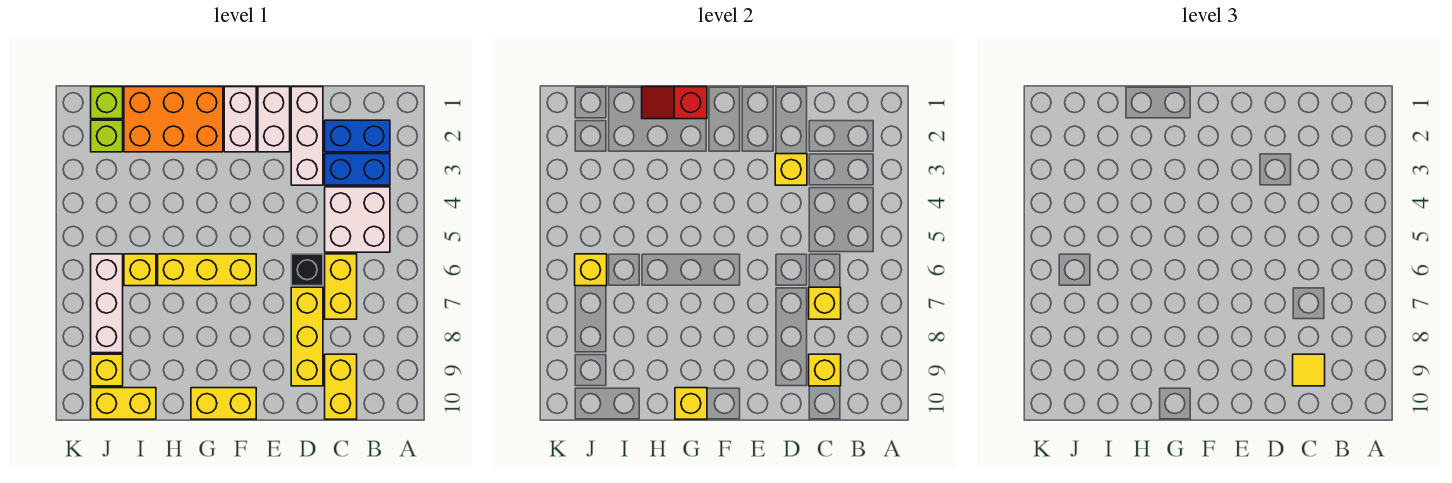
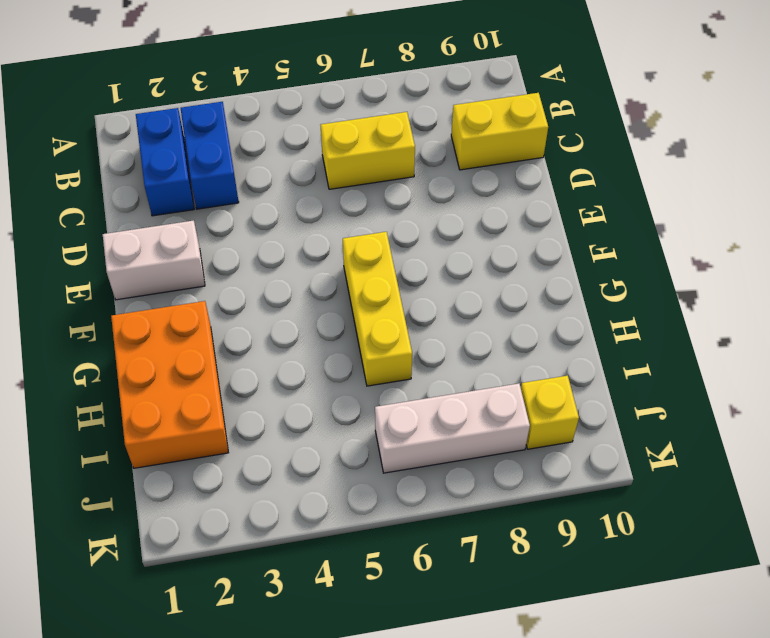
none -> white brick B4:C5 level 1
none -> white brick D1:D3 level 1
none -> black brick D6 level 1

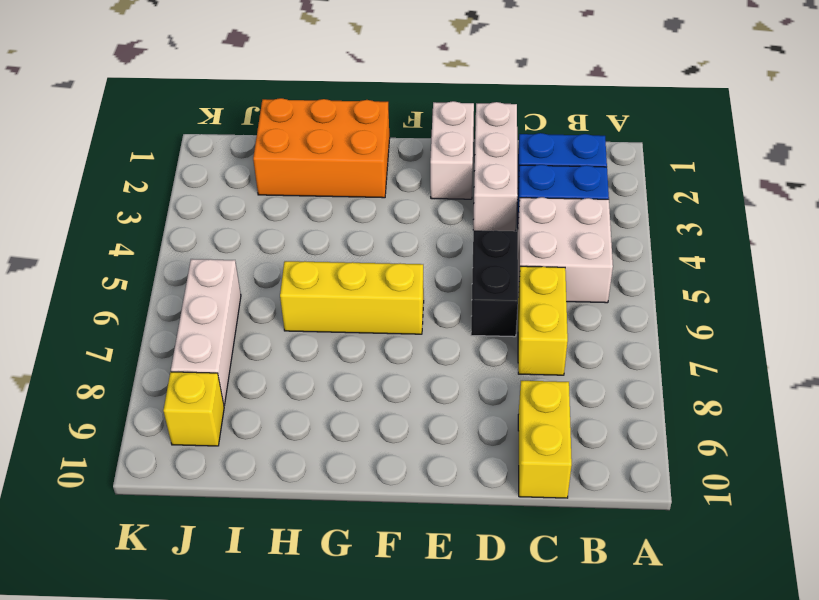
black brick D5:D6 level 1 -> black brick D6 level 1
none -> yellow brick D7:D9 level 1
none -> white brick F1:F2 level 1
none -> yellow brick F10:G10 level 1

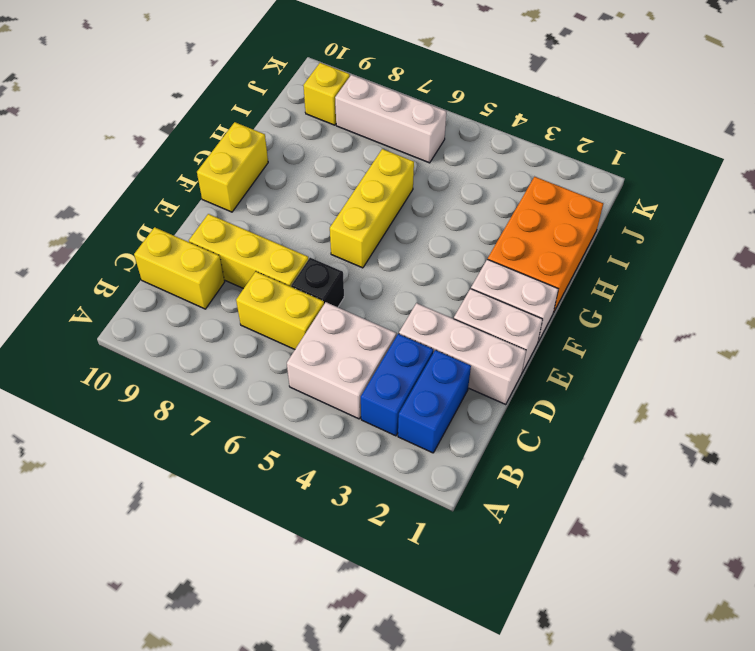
none -> yellow brick I6 level 1
none -> yellow brick I10:J10 level 1
none -> lime brick J1 level 1

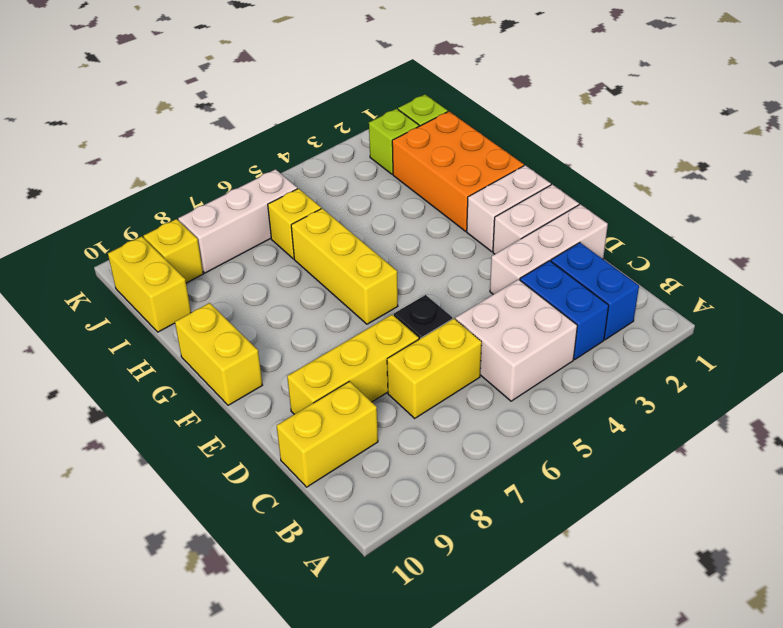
none -> yellow brick C7 level 2
none -> yellow brick C9 level 2
none -> yellow brick D3 level 2

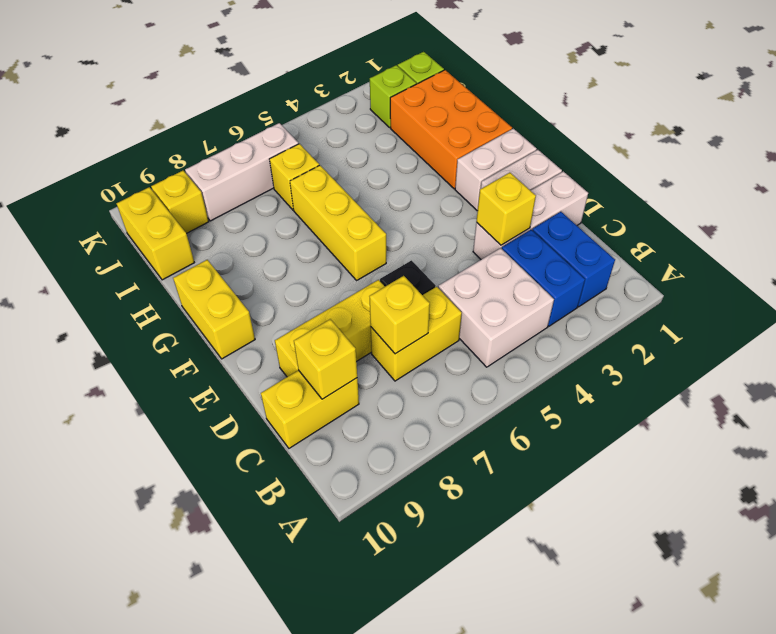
none -> red slope G1:H1 level 2 top G
none -> yellow brick G10 level 2
none -> yellow brick J6 level 2

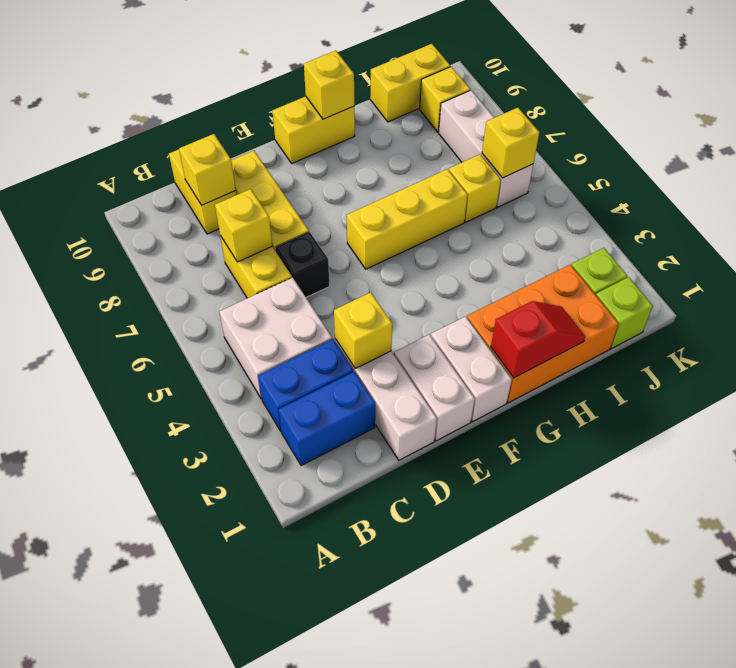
none -> yellow tile C9 level 3

